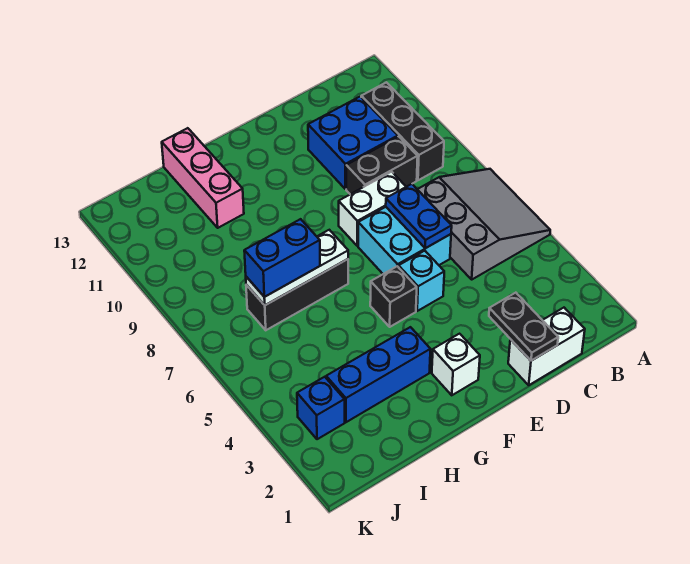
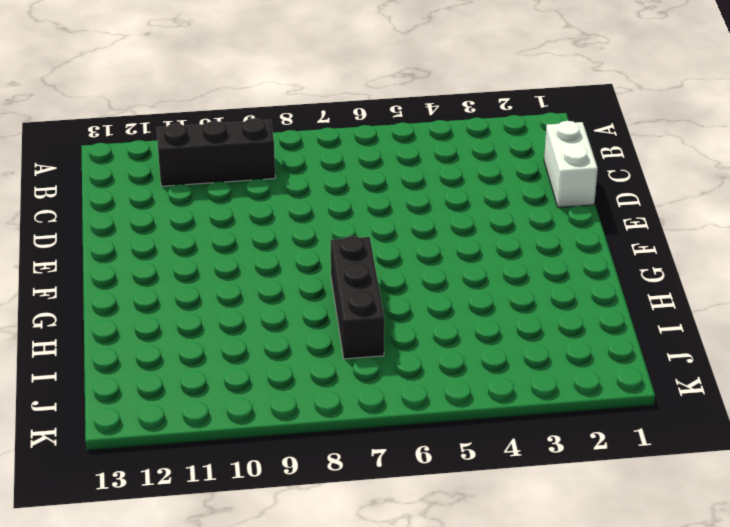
none -> grey slope A5:C7 level 1 top C
none -> black brick C9:D9 level 1
none -> blue brick C10:D11 level 1

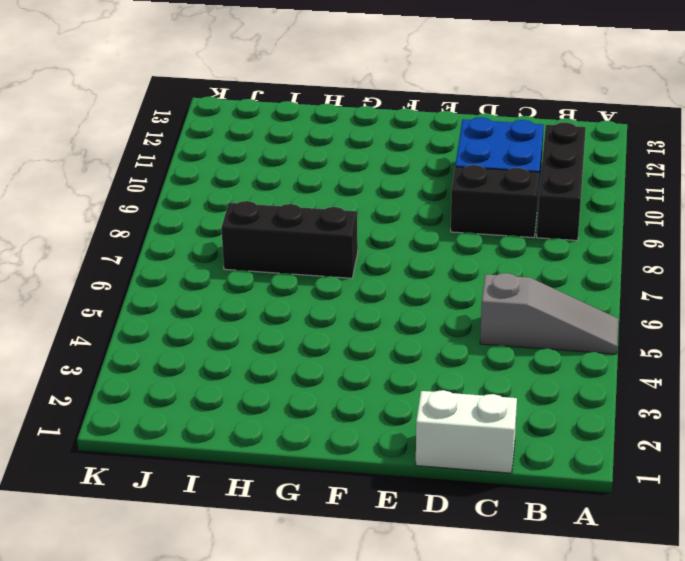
grey slope A5:C5 level 1 top C -> grey slope A5:C7 level 1 top C
none -> cyan brick D6:E7 level 1
none -> white brick D8:E8 level 1
none -> cyan brick E5 level 1

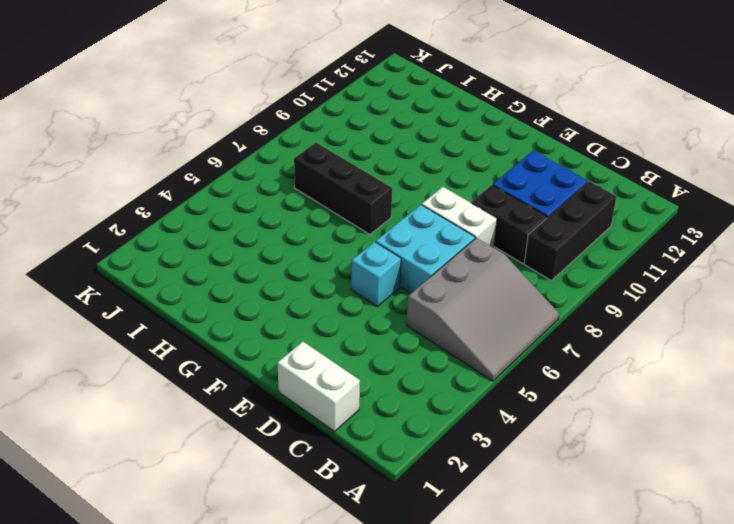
none -> white brick F2 level 1
none -> black brick F5 level 1
none -> blue brick G3:I3 level 1

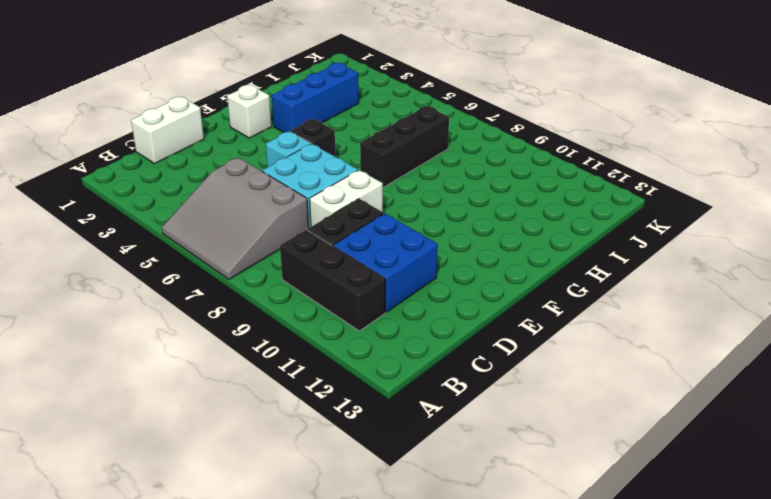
none -> pink brick H11:H13 level 1
none -> blue brick J3 level 1
none -> black plate D1:D2 level 2

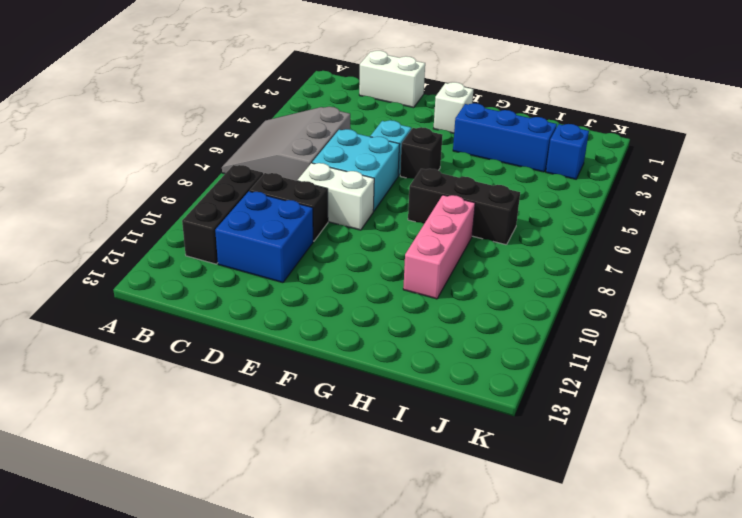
pink brick H8:H10 level 1 -> pink brick H11:H13 level 1
none -> black plate D1:D2 level 2
none -> blue plate D6:D7 level 2
none -> white plate G7:I7 level 2

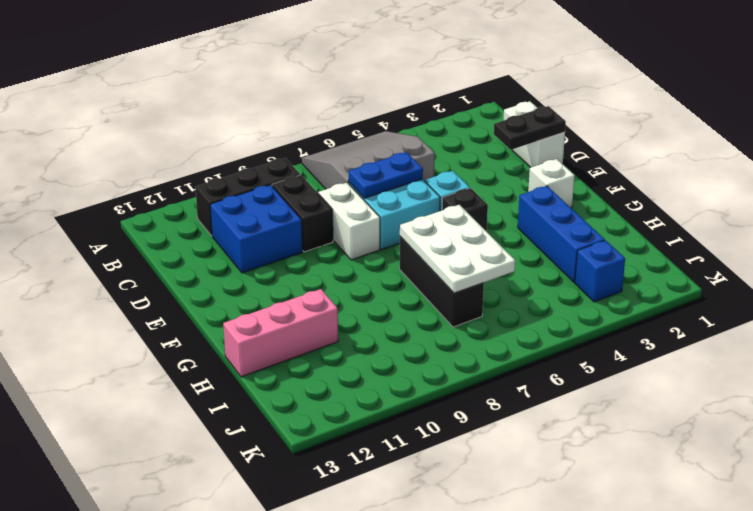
white plate G6:I7 level 2 -> white plate G7:I7 level 2
none -> blue brick H7:I7 level 3

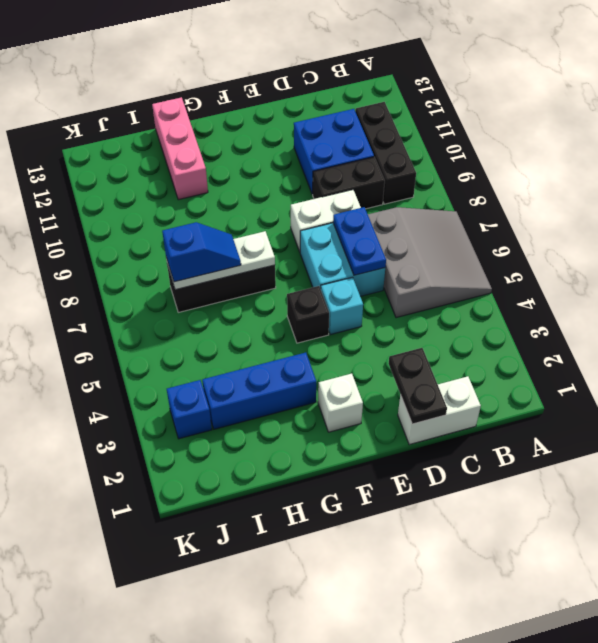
blue slope H7:I7 level 3 top I -> blue brick H7:I7 level 3

